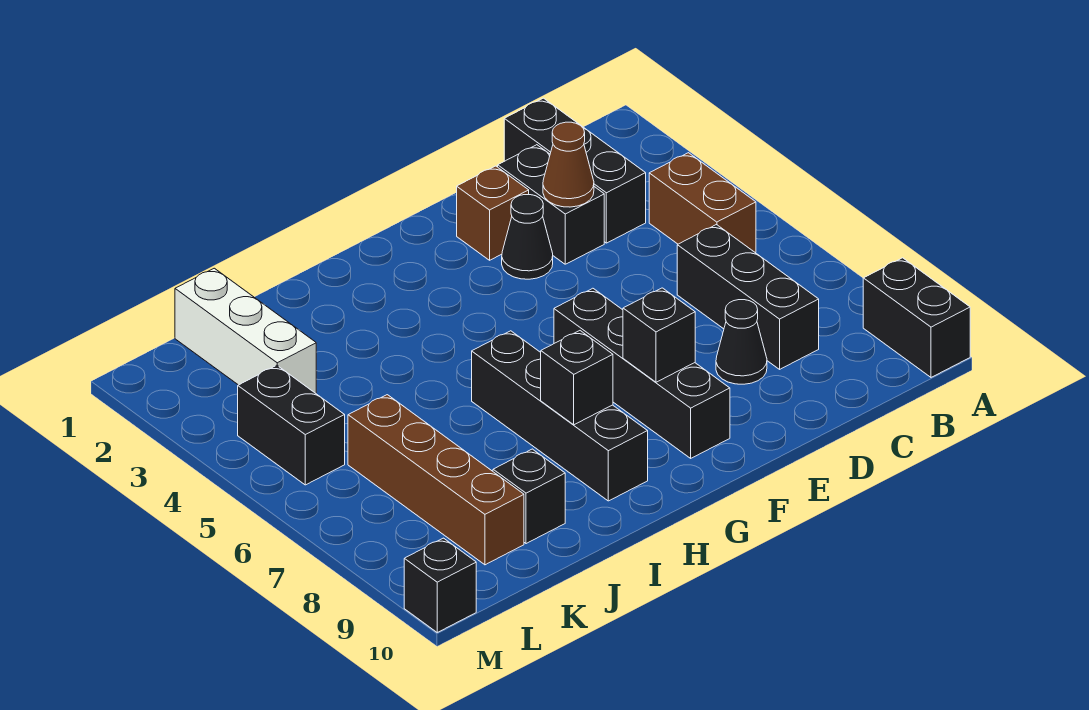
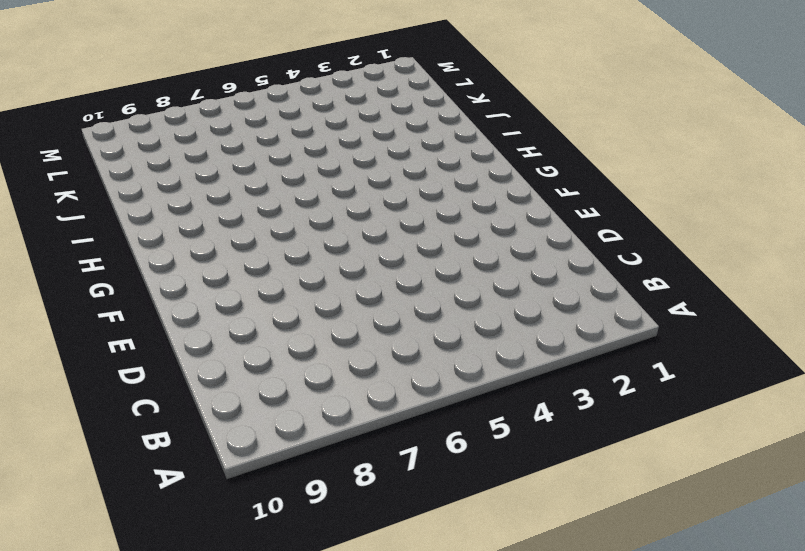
none -> black brick A9:A10 level 1
none -> brown brick B4:B5 level 1
none -> black brick C1:C3 level 1

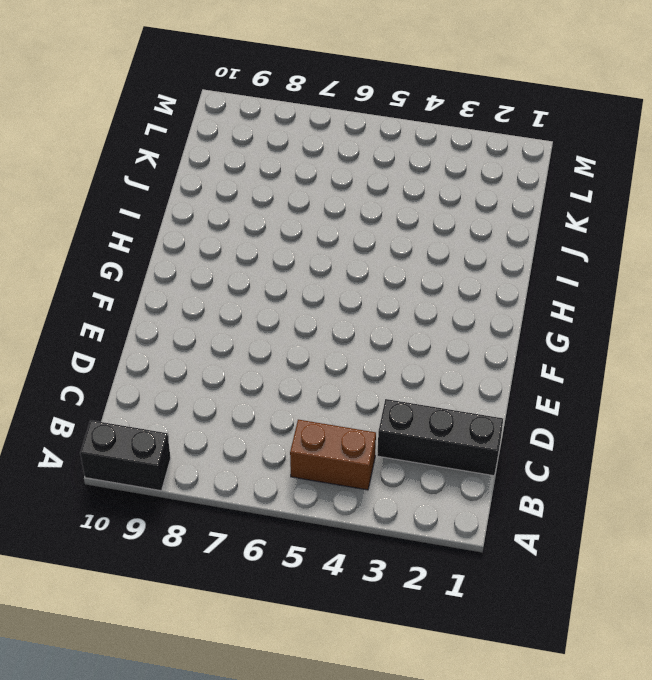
none -> black brick C6:C8 level 1
none -> black brick D2:D3 level 1
none -> black cone D8 level 1

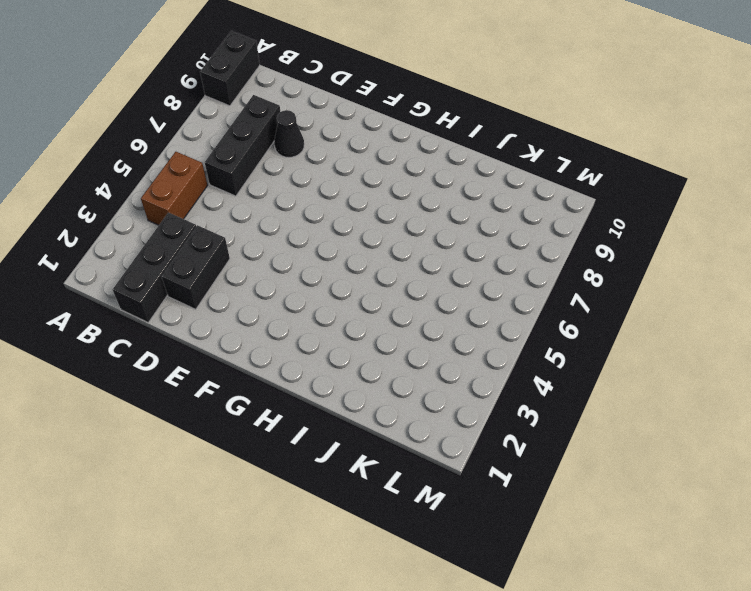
none -> brown brick E2 level 1
none -> black cone E3 level 1
none -> black brick F6:F9 level 1

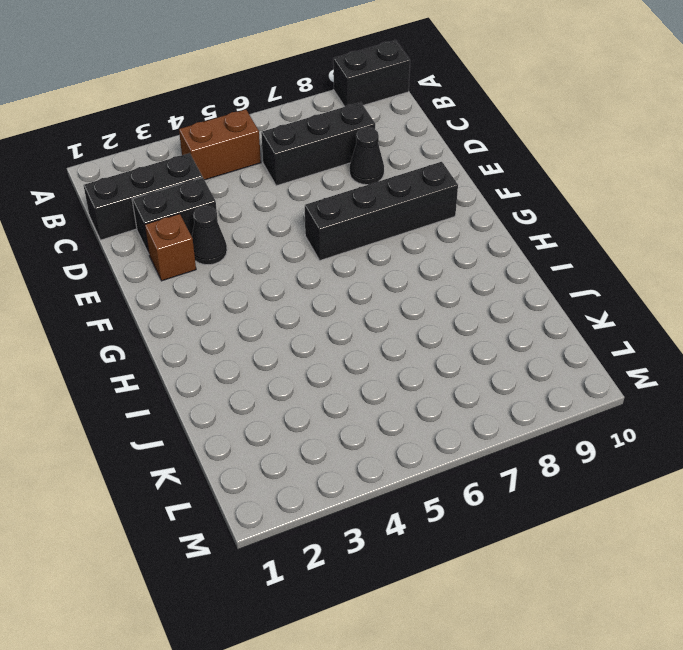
none -> black brick H6:H9 level 1
none -> black brick J9 level 1
none -> white brick K1:K3 level 1

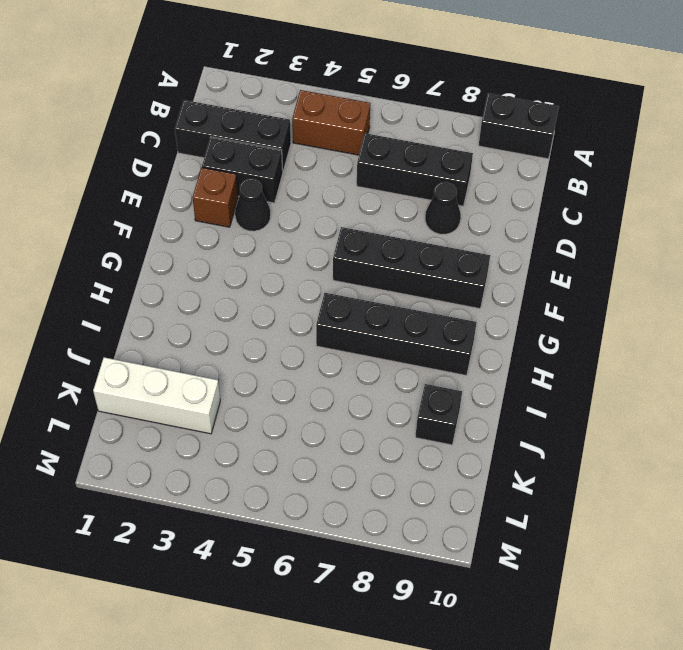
none -> brown brick K6:K9 level 1
none -> black brick L4:L5 level 1
none -> black brick M10 level 1

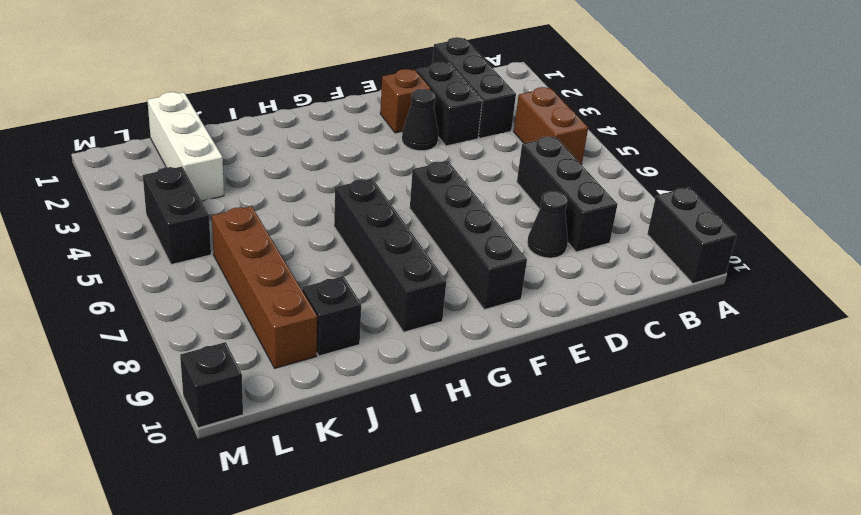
none -> brown cone D3 level 2
none -> black brick F8 level 2
none -> black brick H8 level 2

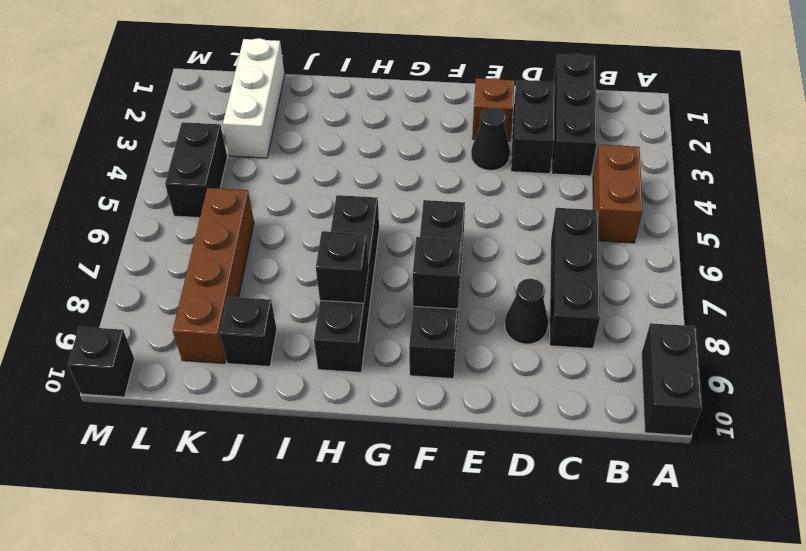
none -> brown cone D3 level 2

